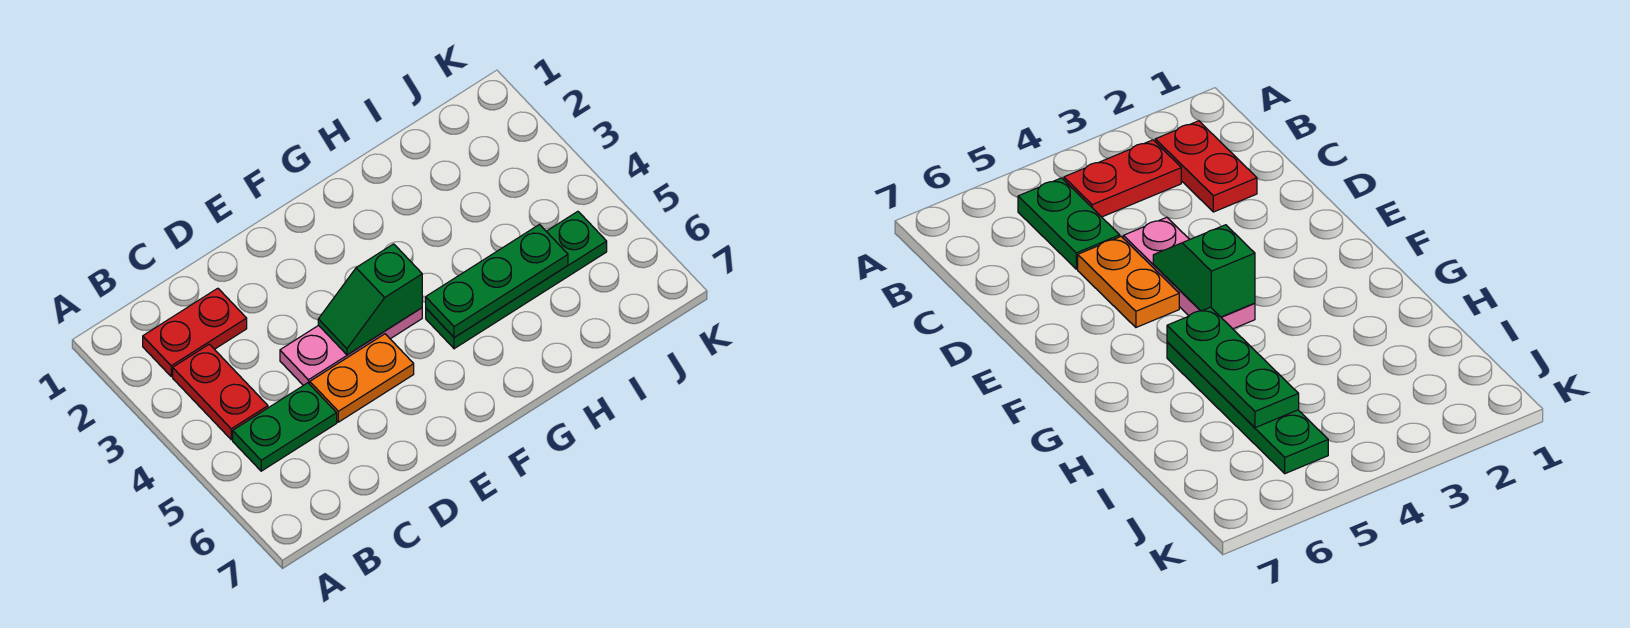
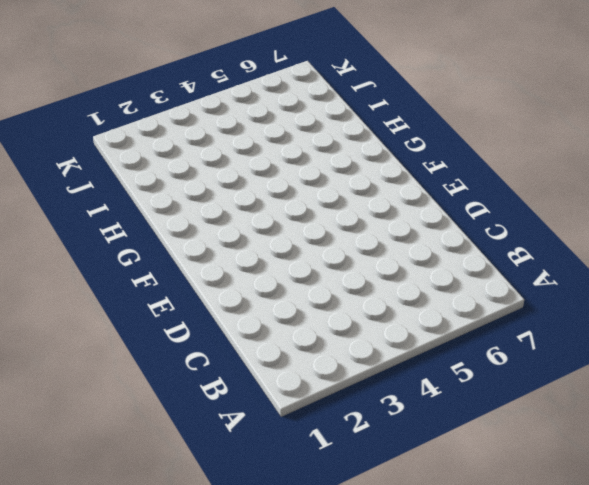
none -> red plate B2:C2 level 1
none -> red plate B3:B4 level 1

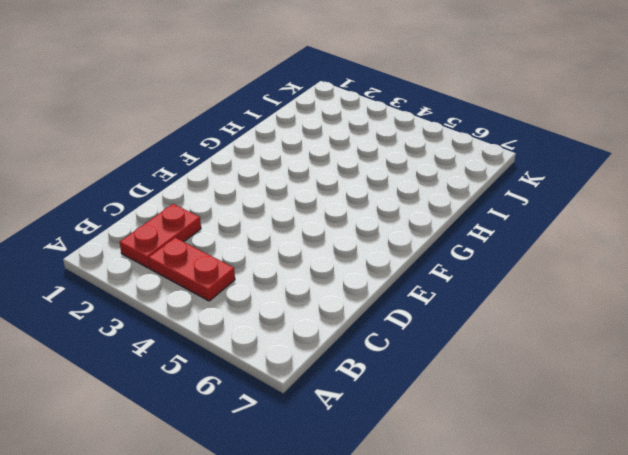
none -> green plate B5:C5 level 1
none -> pink plate D4:F4 level 1

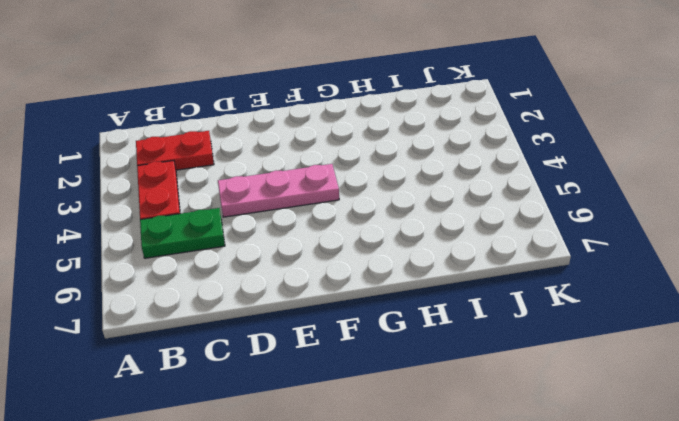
none -> orange plate D5:E5 level 1
none -> green plate G5:J5 level 1

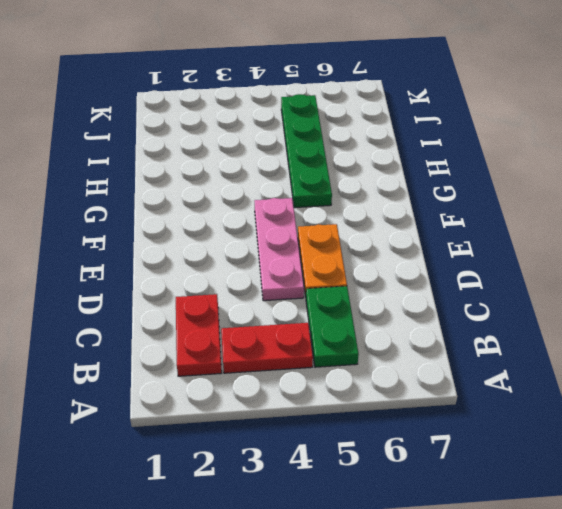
none -> green slope E4:F4 level 2 top F
none -> green plate G5:I5 level 2

